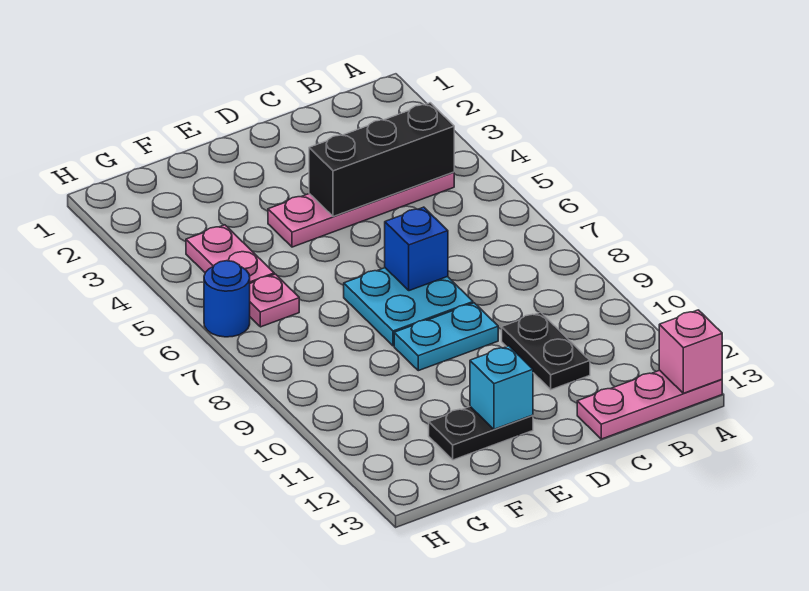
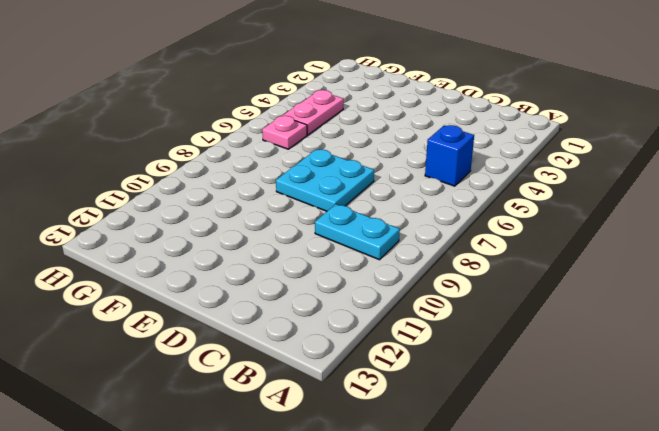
blue brick B5 level 1 -> blue brick D7 level 2
cyan plate B9:C9 level 1 -> cyan plate D9:E9 level 1
none -> pink plate A13:C13 level 1
none -> pink plate B4:E4 level 1
none -> black plate C10:C11 level 1

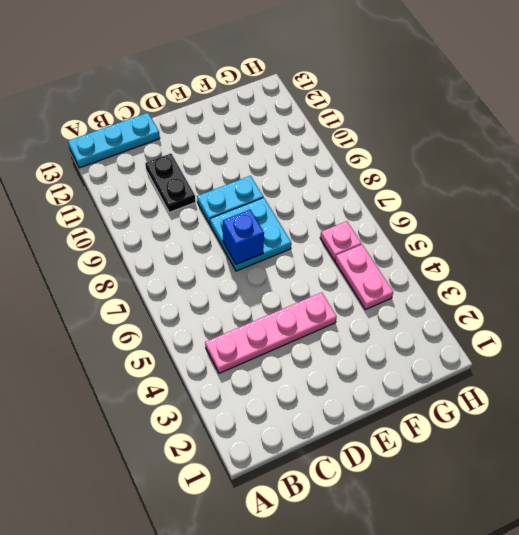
cyan plate A13:C13 level 1 -> pink plate A13:C13 level 1
none -> black plate E12:F12 level 1
none -> blue round brick H6 level 1
none -> pink brick A13 level 2

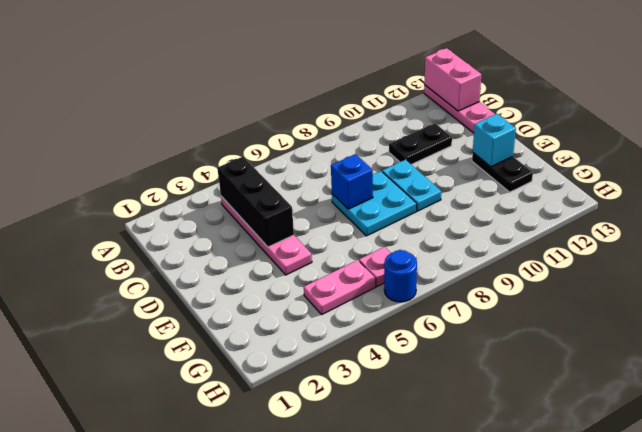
pink brick A13:B13 level 2 -> pink brick A13 level 2

